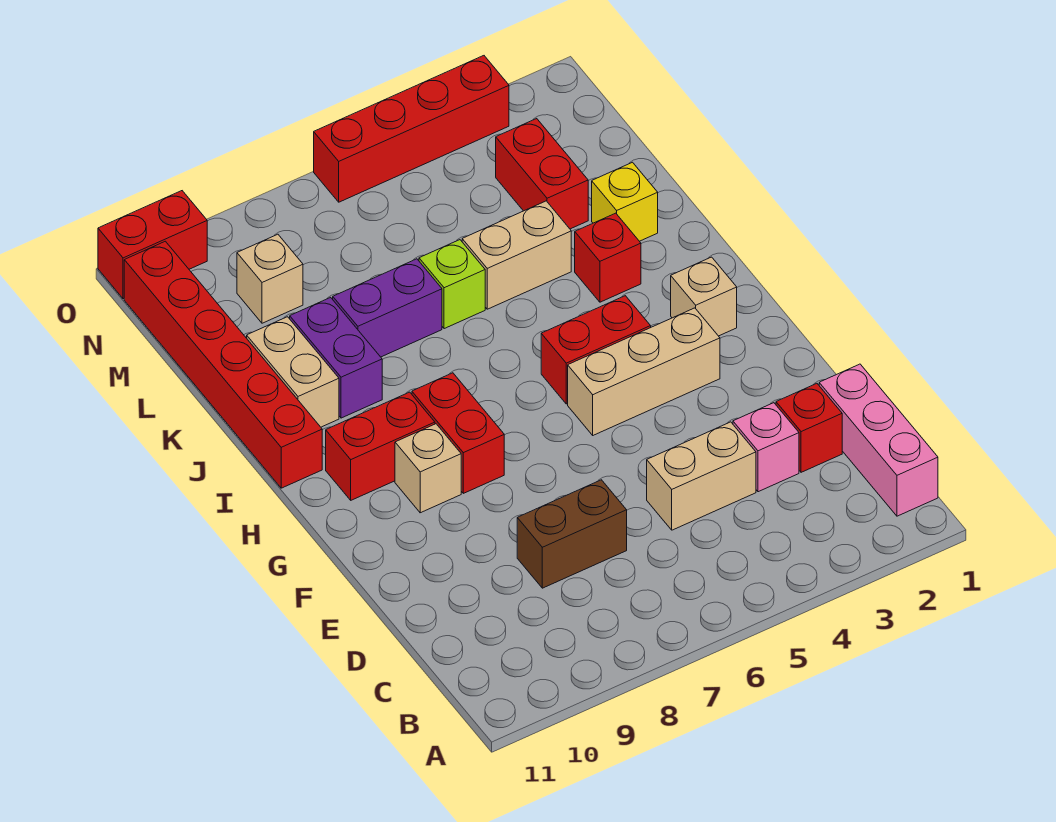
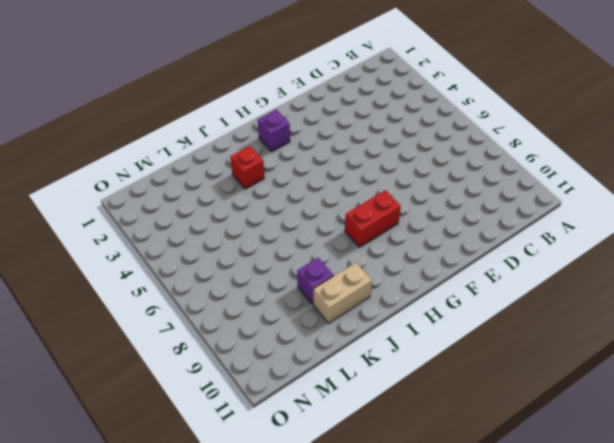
purple brick H2 level 1 -> tan brick H2 level 1
purple brick K9 level 1 -> purple brick J9:K9 level 1
none -> pink brick B1:D1 level 1
none -> red brick D2 level 1
none -> pink brick D3 level 1

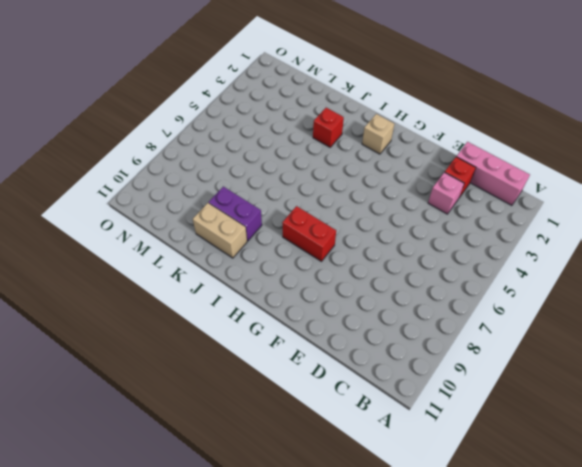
none -> tan brick D4:D5 level 1
none -> brown brick D7:D8 level 1
none -> tan brick G3:G5 level 1

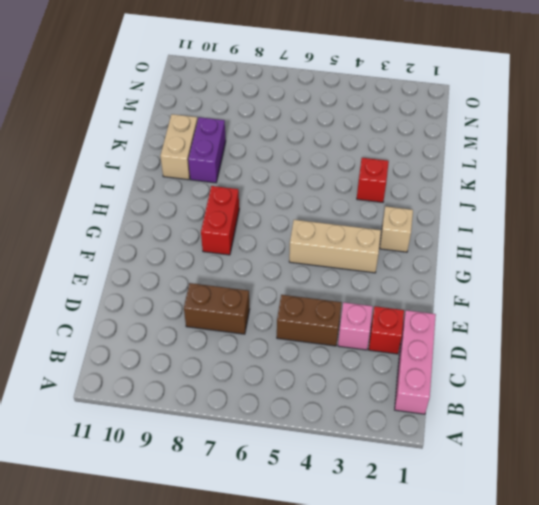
brown brick D4:D5 level 1 -> tan brick D4:D5 level 1
none -> tan brick G9 level 1
none -> red brick H4:H5 level 1
none -> red brick H9:H10 level 1

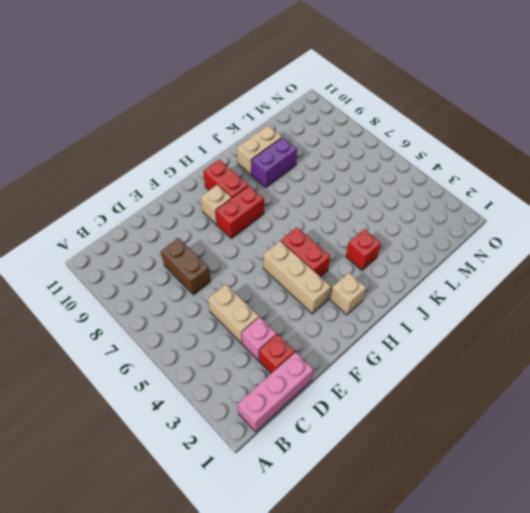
none -> red brick I11:N11 level 1
none -> yellow brick K2 level 1
none -> tan brick K4:K5 level 1

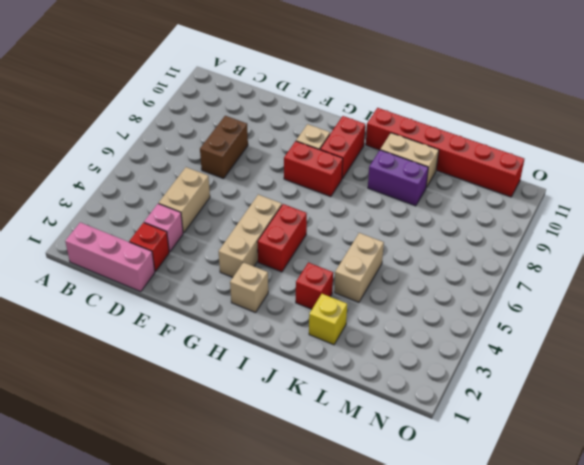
none -> lime brick K6 level 1
none -> purple brick K7:K8 level 1
none -> red brick L3:M3 level 1

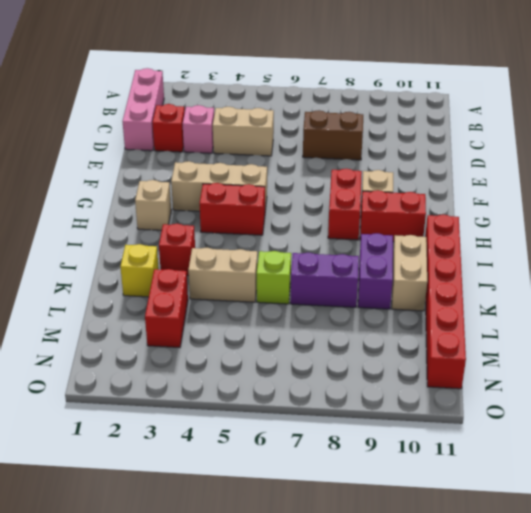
none -> tan brick M9 level 1
none -> red brick O3:O6 level 1
none -> red brick O10:O11 level 1

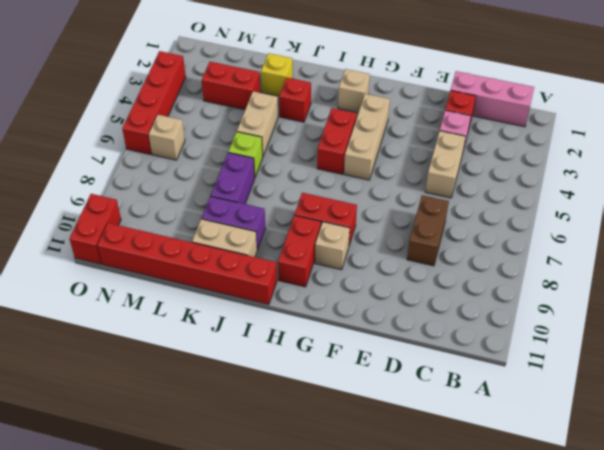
tan brick N6 level 1 -> tan brick M9 level 1

